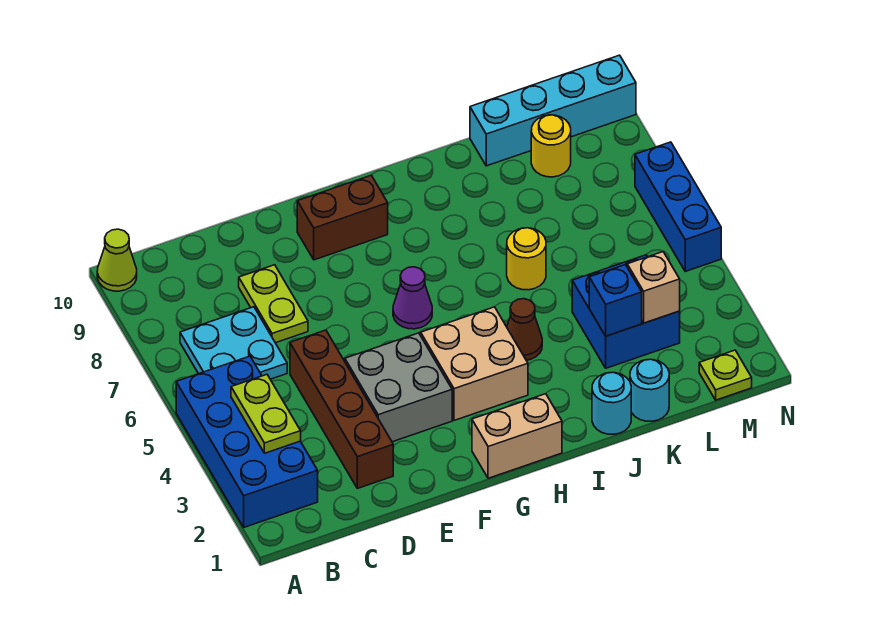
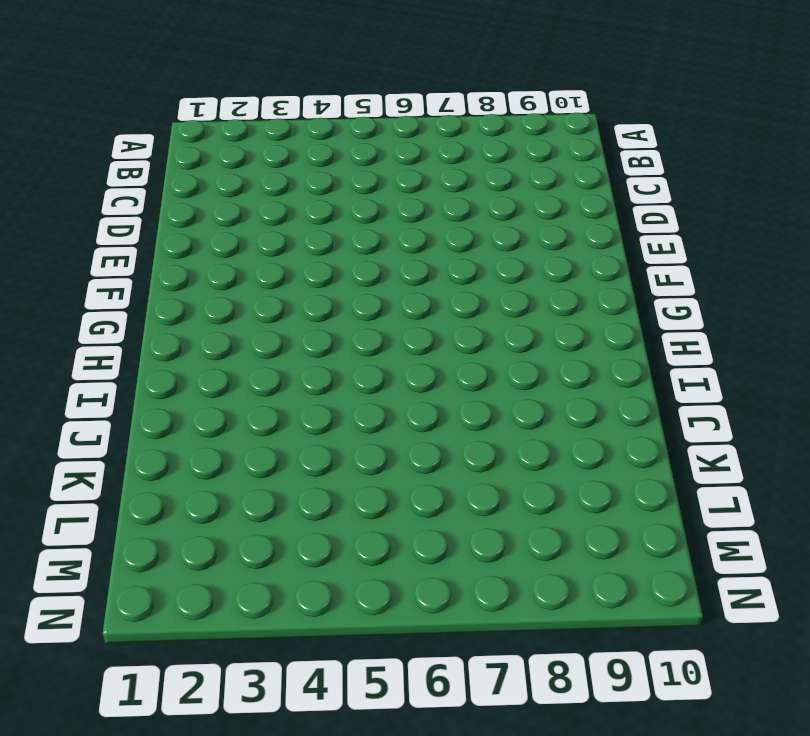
none -> blue brick A2:B5 level 1
none -> lime cone A10 level 1
none -> cyan plate B6:C7 level 1

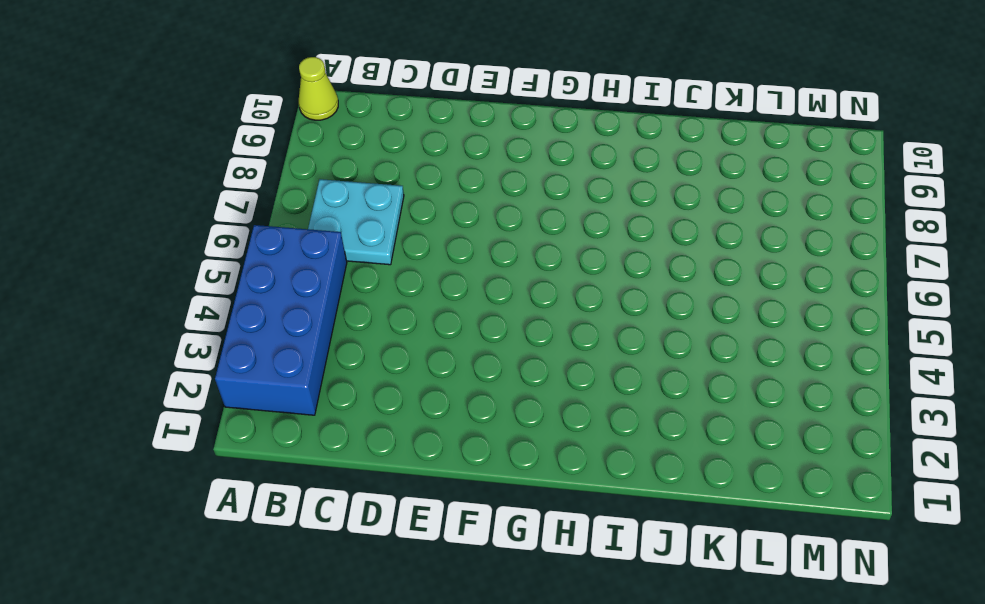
none -> brown brick D2:D5 level 1
none -> lime plate D7:D8 level 1
none -> grey brick E3:F4 level 1

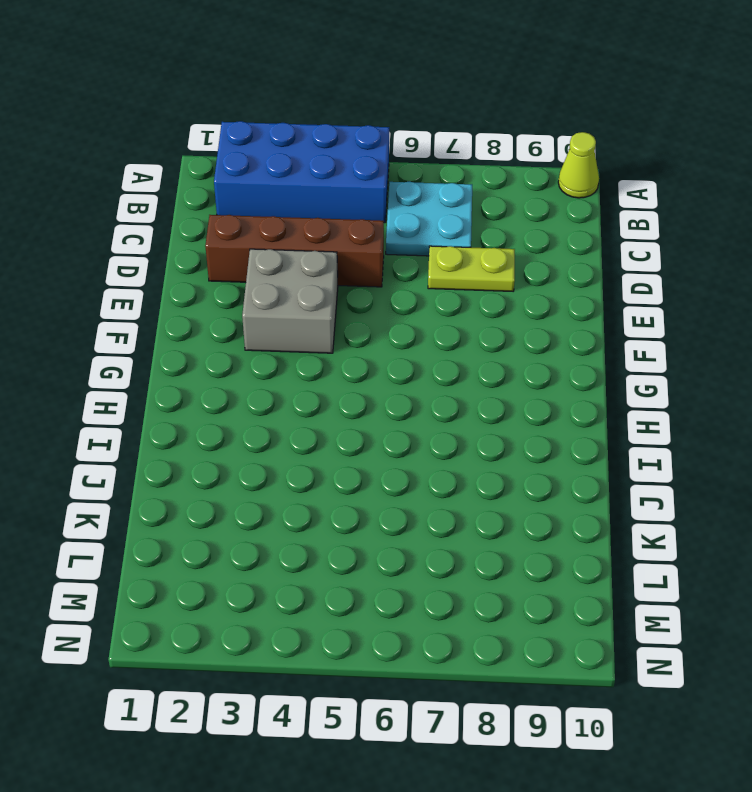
none -> brown brick F9:G9 level 1
none -> tan brick G1:H1 level 1
none -> tan brick G3:H4 level 1

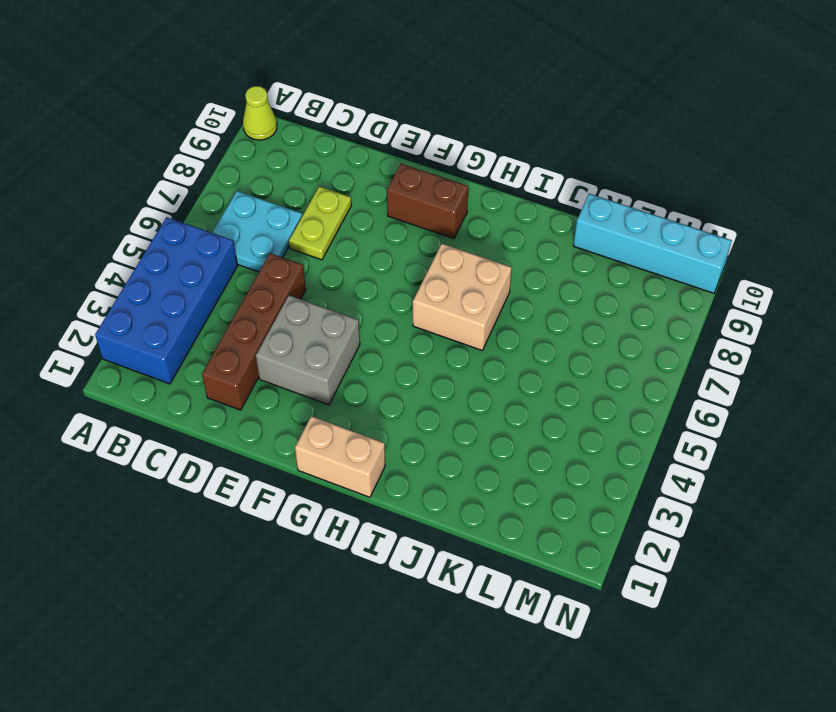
tan brick H6:I7 level 1 -> tan brick G3:H4 level 1
none -> purple cone G6 level 1
none -> brown cone I4 level 1
none -> cyan round brick J1 level 1

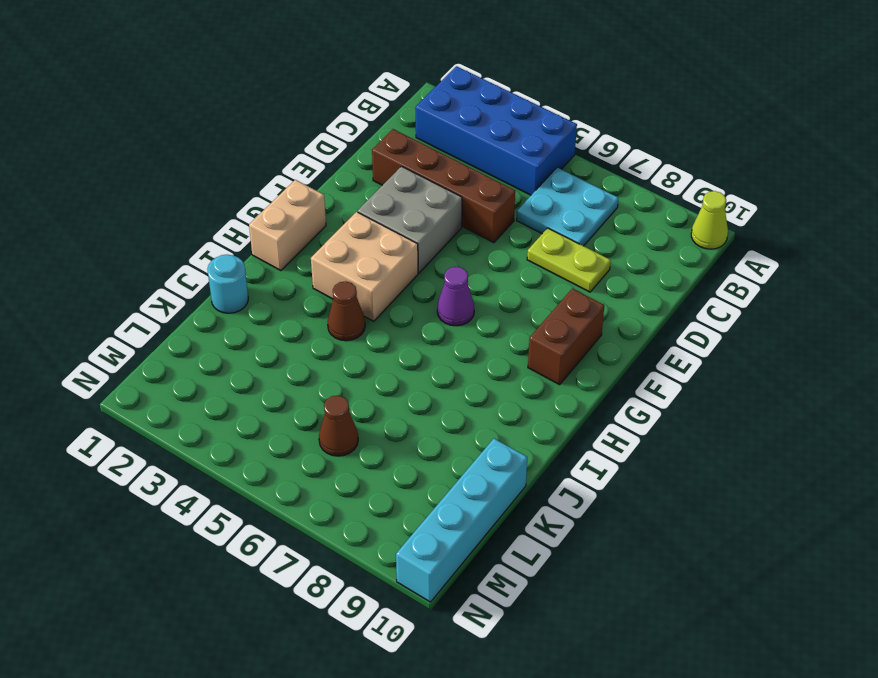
brown cone L6 level 1 -> none
none -> yellow round brick J6 level 1
none -> cyan round brick K1 level 1
none -> blue brick K3:L4 level 1

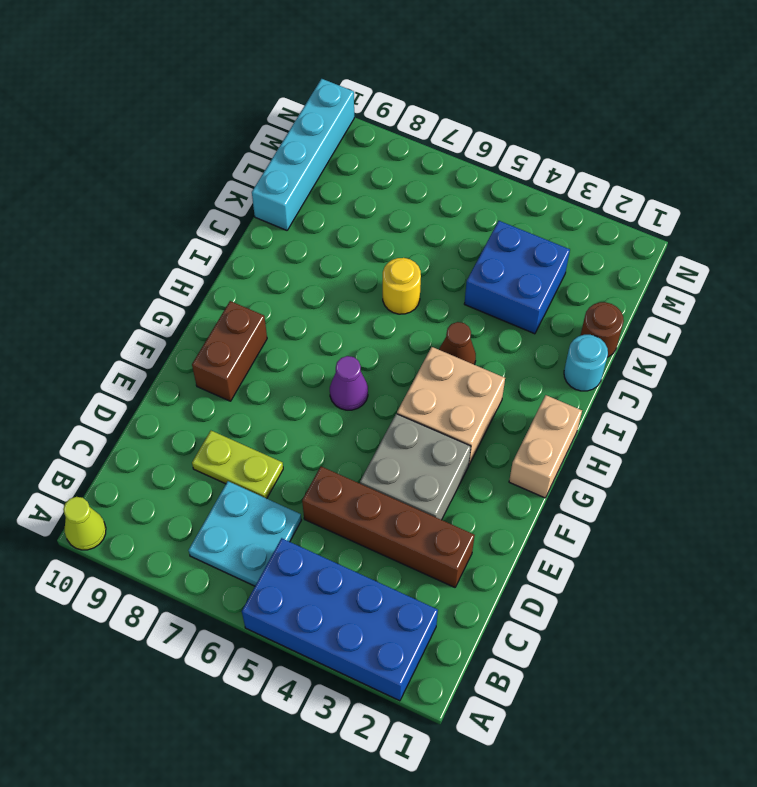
brown round brick K1 level 1 -> cyan round brick K1 level 1
none -> yellow round brick L9 level 1
none -> lime plate M1 level 1
none -> blue brick N5:N7 level 1

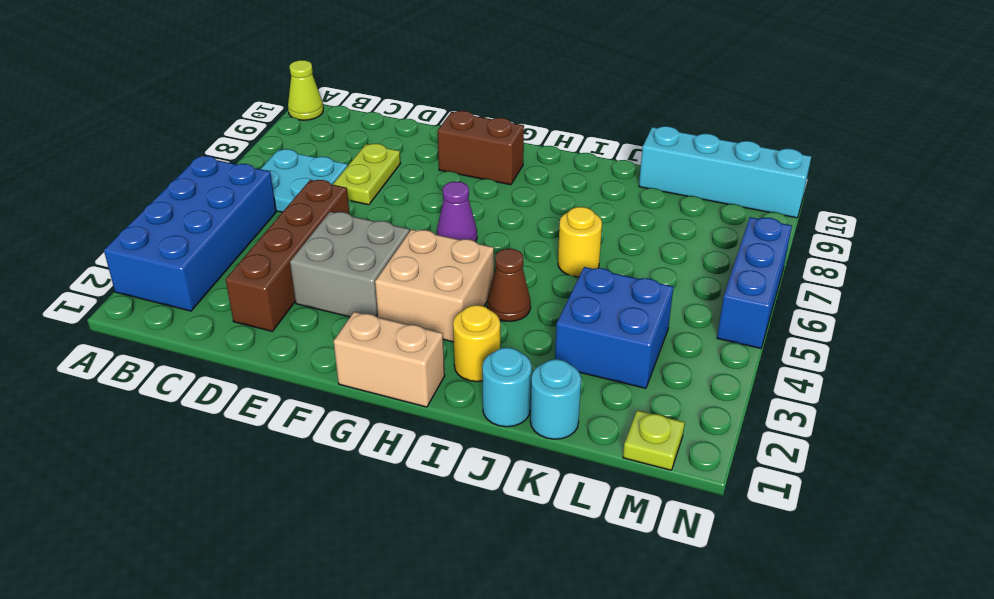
yellow round brick I2 level 1 -> yellow round brick L9 level 1
none -> lime plate B3:B4 level 2
none -> blue brick K3 level 2
none -> tan brick L3 level 2

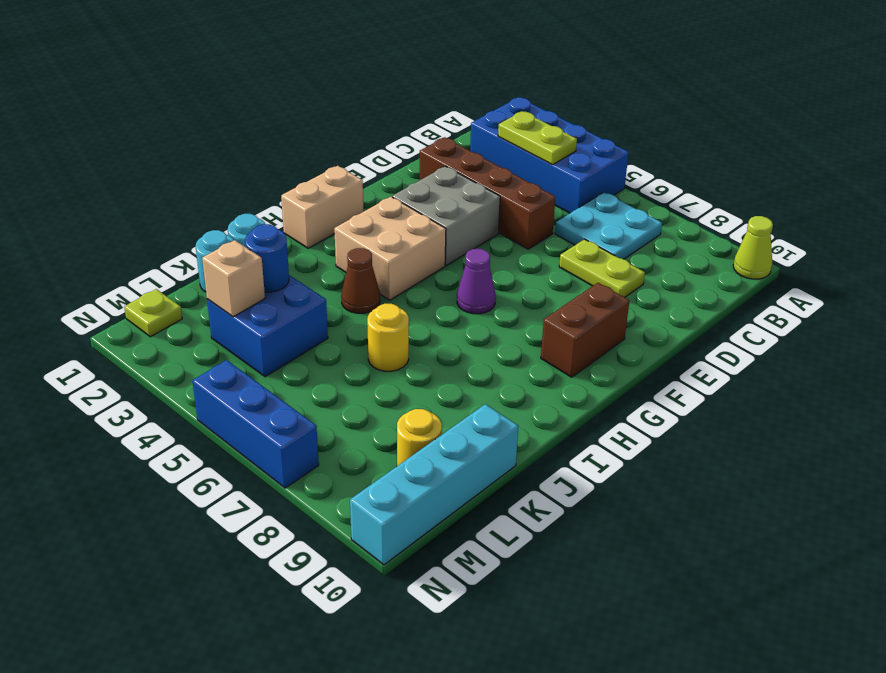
blue round brick K3 level 2 -> blue brick K3 level 2

